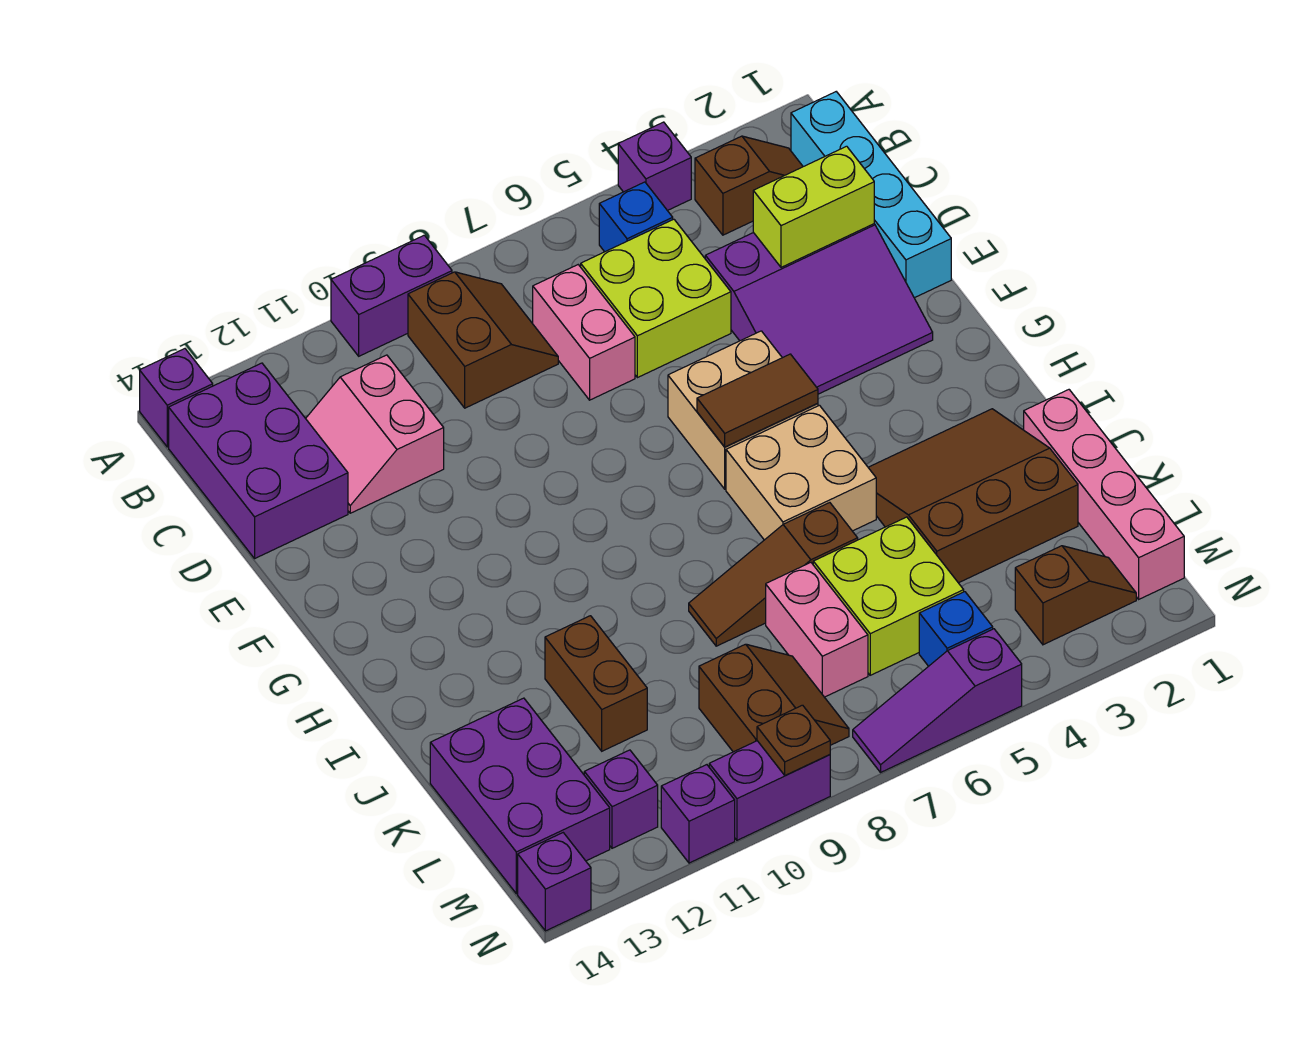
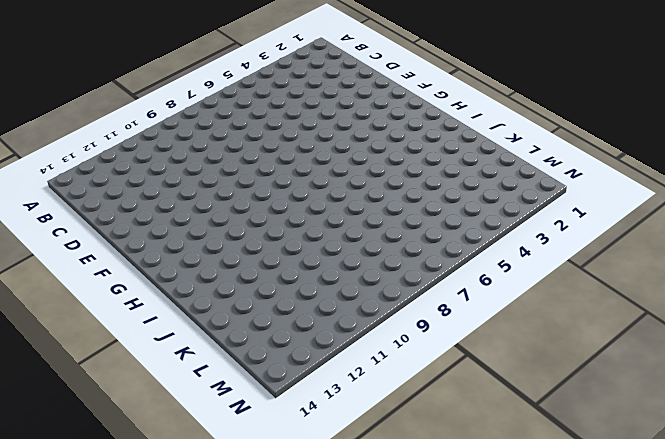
none -> purple brick A4 level 1
none -> purple brick A9:A10 level 1
none -> purple brick A14 level 1
none -> cyan brick B1:E1 level 1

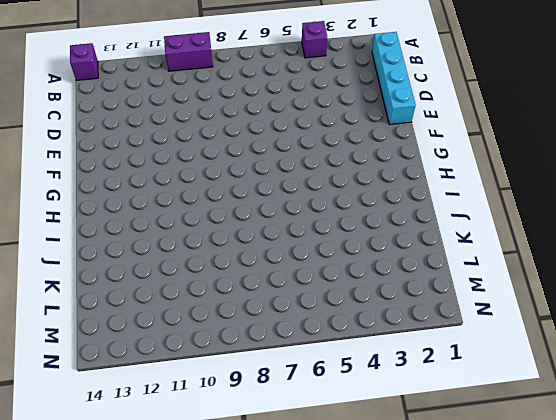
none -> brown slope B2:B3 level 1 top 3
none -> blue brick B5 level 1
none -> brown slope B8:C9 level 1 top 9
none -> purple brick B13:D14 level 1

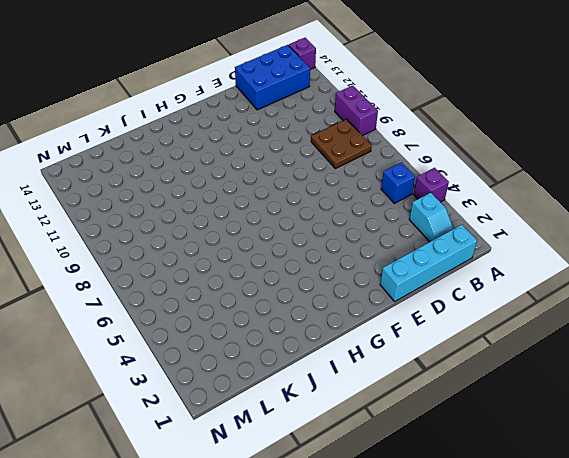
cyan slope B2:B3 level 1 top 3 -> brown slope B2:B3 level 1 top 3
brown plate B8:C9 level 1 -> brown slope B8:C9 level 1 top 9
blue brick B13:D14 level 1 -> purple brick B13:D14 level 1
none -> lime brick C5:D6 level 1
none -> pink brick C7:D7 level 1
none -> pink slope C11:D12 level 1 top 11
none -> purple slope D2:F4 level 1 top D

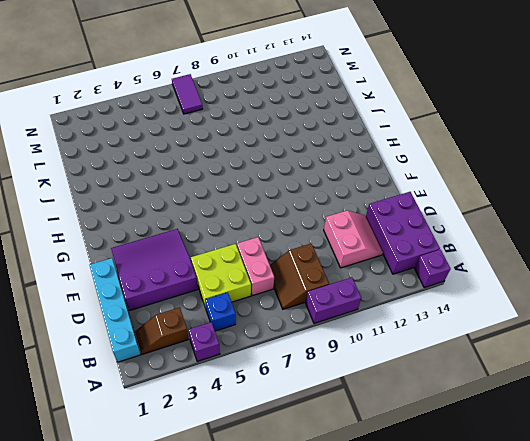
purple tile M7:N7 level 1 -> purple slope N5:N7 level 1 top 5
none -> tan brick F5:G6 level 1
none -> tan brick H5:I6 level 1
none -> brown slope I2:K4 level 1 top K
none -> pink brick J1:M1 level 1

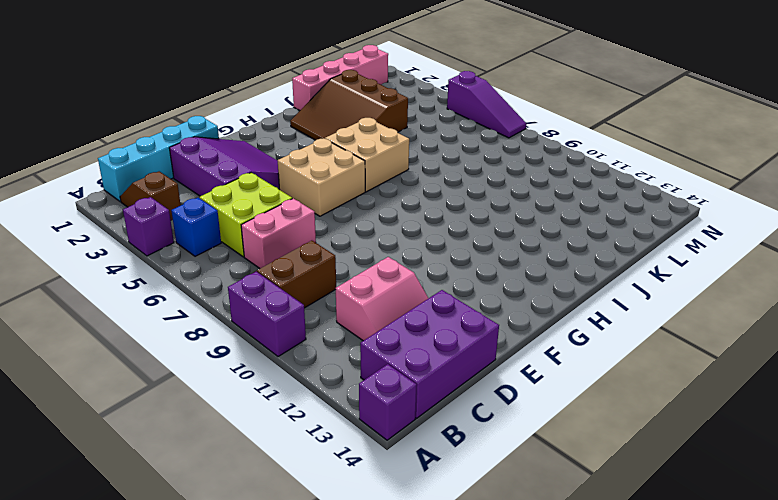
none -> brown slope J6:J8 level 1 top 6
none -> brown brick J11:K11 level 1
none -> lime brick K5:L6 level 1
none -> pink brick K7:L7 level 1

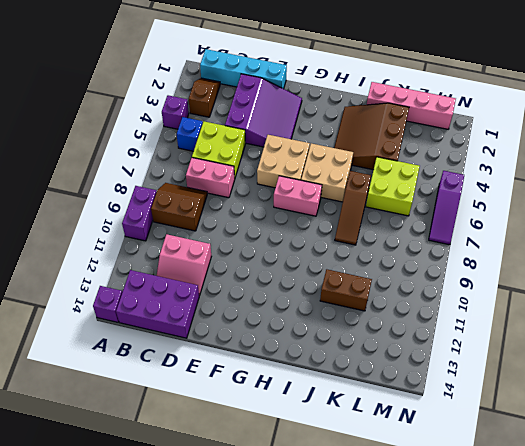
pink brick G7:H7 level 1 -> pink brick K7:L7 level 1
none -> purple brick K13:M14 level 1
none -> brown slope L8:M9 level 1 top 9
none -> brown slope M2:M3 level 1 top 3
none -> blue brick M5 level 1

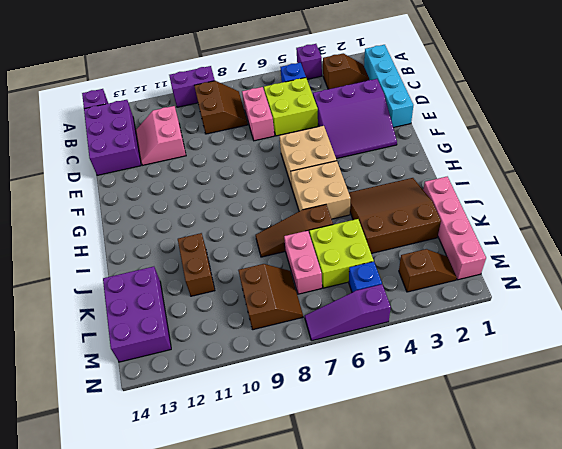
none -> purple brick M12 level 1
none -> purple brick N9:N10 level 1
none -> purple brick N11 level 1
none -> purple brick N14 level 1

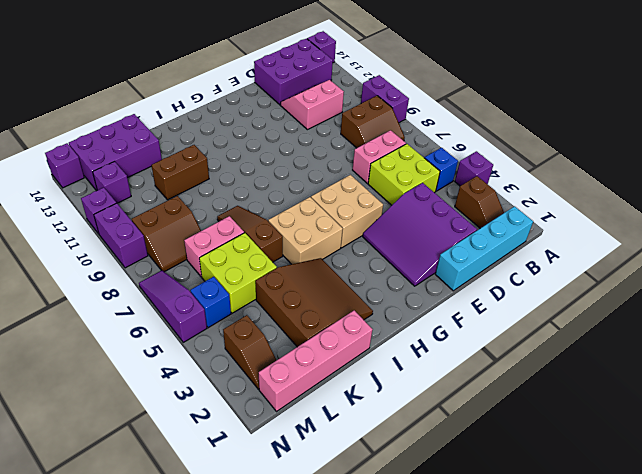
none -> lime brick D2:D3 level 2
none -> brown tile G5:G6 level 2
none -> brown plate N9 level 2

